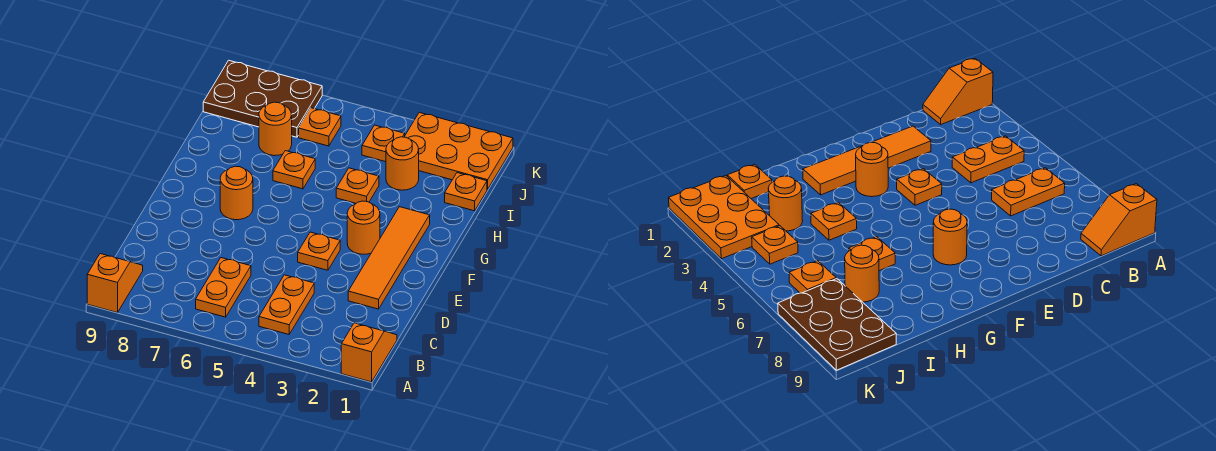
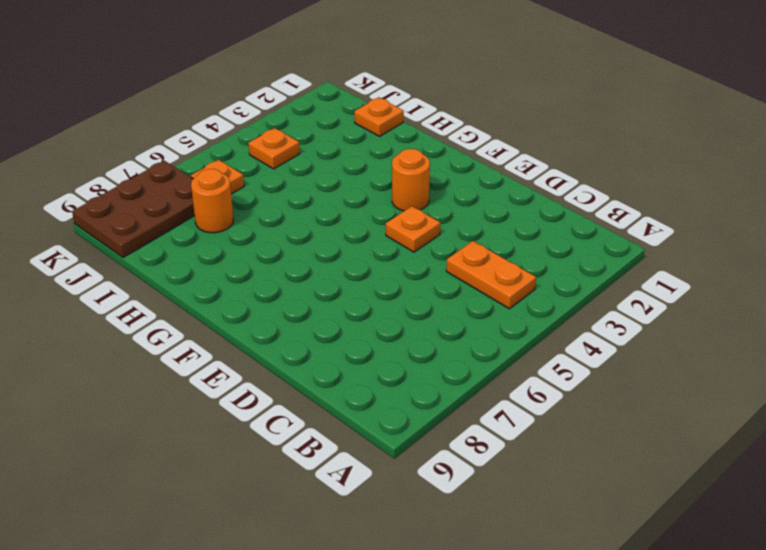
none -> orange slope A1:B1 level 1 top A
none -> orange slope A9:B9 level 1 top A
none -> orange plate B6:C6 level 1

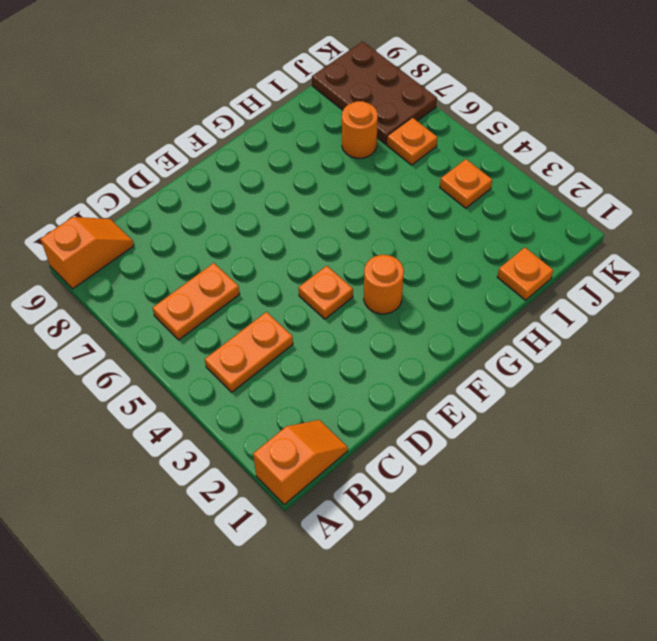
none -> orange tile D2:G2 level 1
none -> orange round brick F7 level 1
none -> orange plate H4 level 1

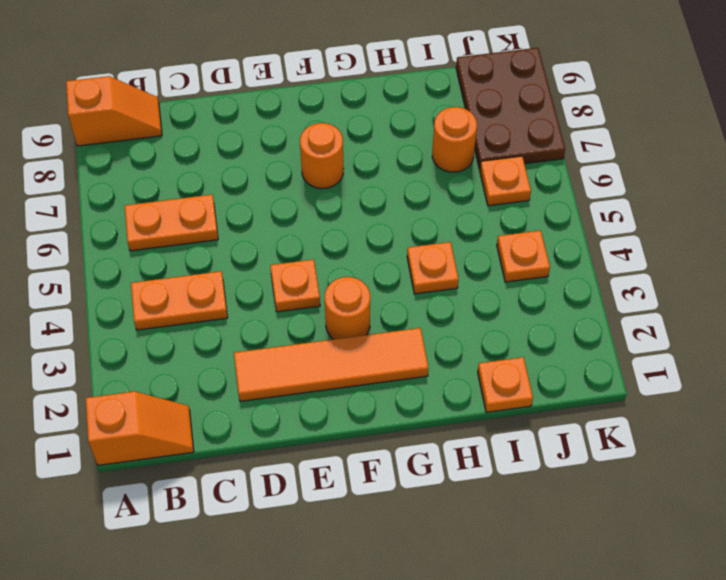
none -> orange plate H6 level 1
none -> orange round brick I3 level 1
none -> orange plate J1:K3 level 1

